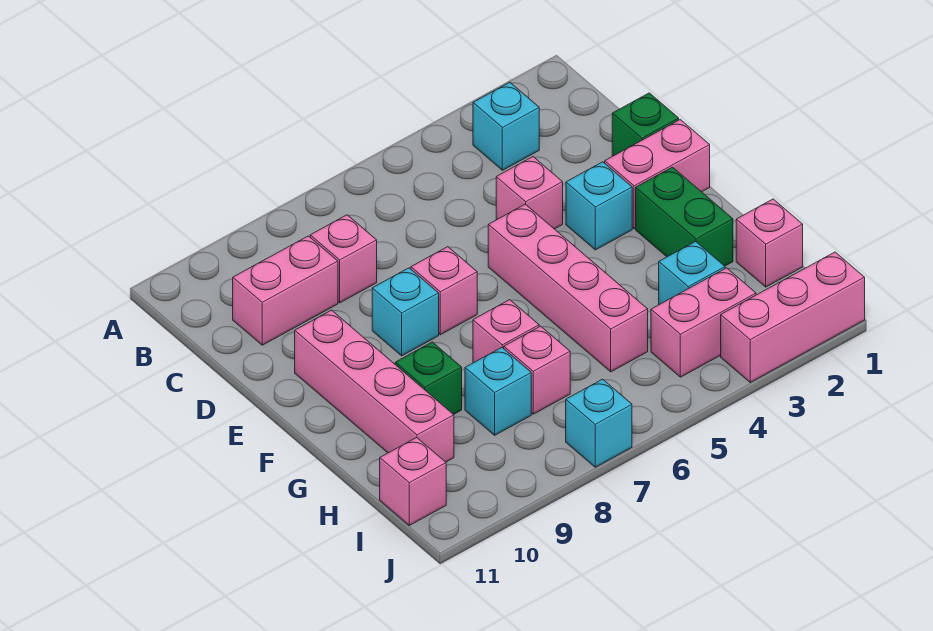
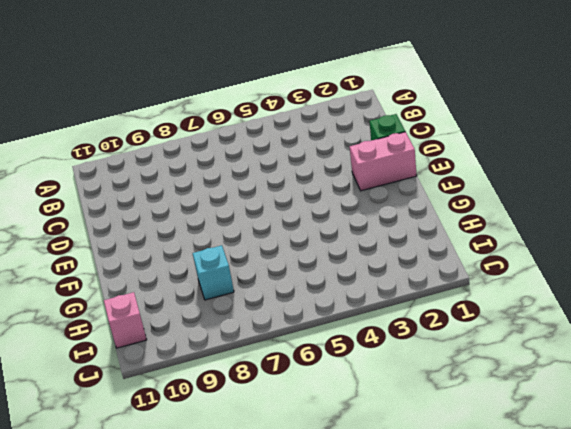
none -> cyan brick B3 level 1
none -> pink brick C8 level 1
none -> pink brick C9:C10 level 1

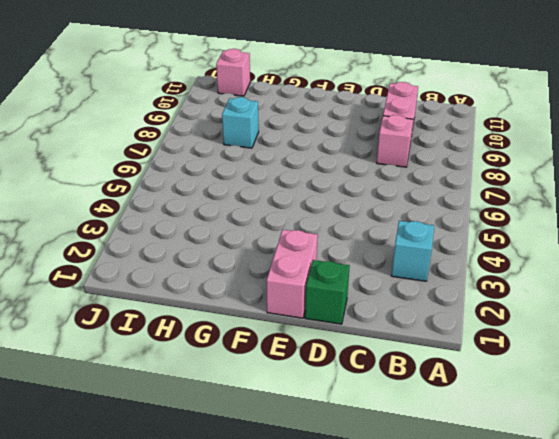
none -> pink brick D4 level 1
none -> cyan brick E3 level 1
none -> pink brick E5:H5 level 1

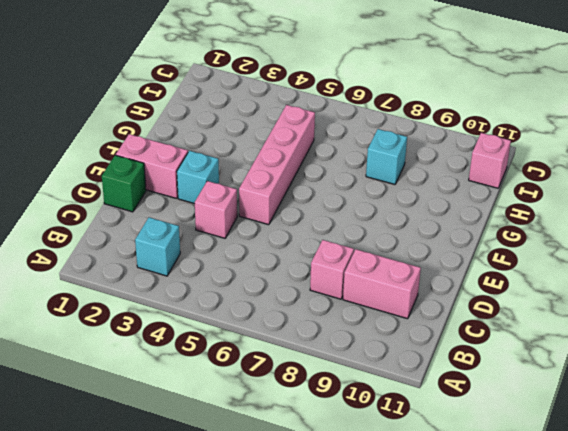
none -> pink brick E7 level 1
none -> cyan brick E8 level 1
none -> pink brick E10:H10 level 1

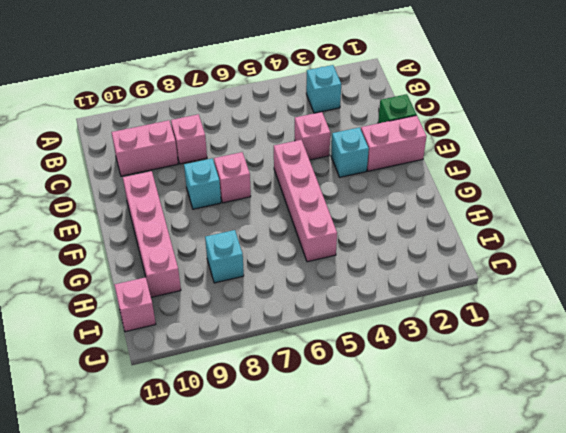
none -> green brick F2:G2 level 1
none -> pink brick G7 level 1
none -> green brick G9 level 1

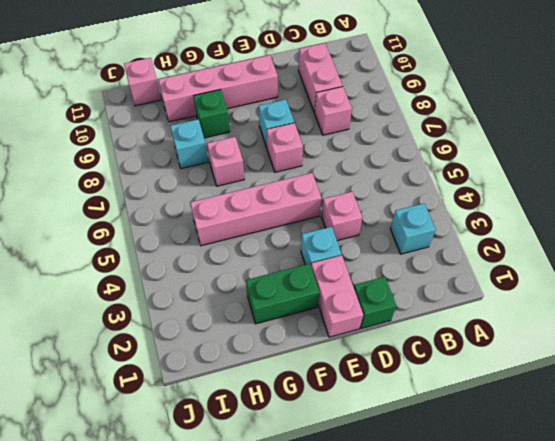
none -> pink brick H1 level 1
none -> cyan brick H3 level 1
none -> pink brick H7 level 1

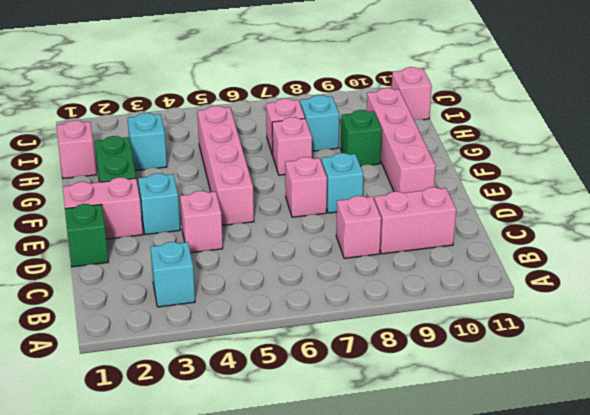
none -> pink brick I3:I4 level 1
none -> pink brick J1:J3 level 1
none -> cyan brick J7 level 1

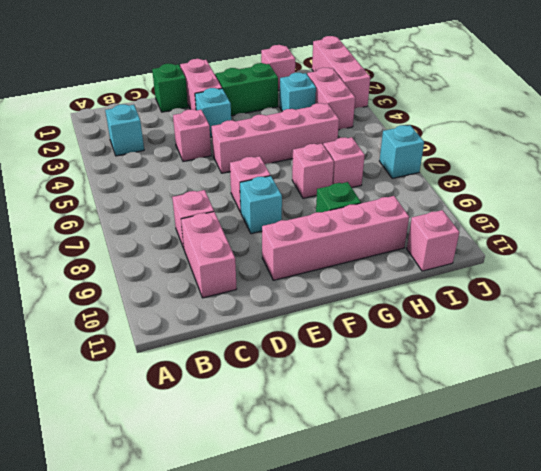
none -> cyan brick H8 level 1

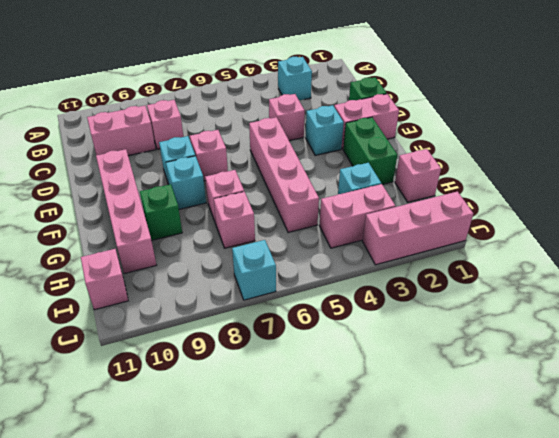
cyan brick F8 level 1 -> cyan brick H8 level 1

